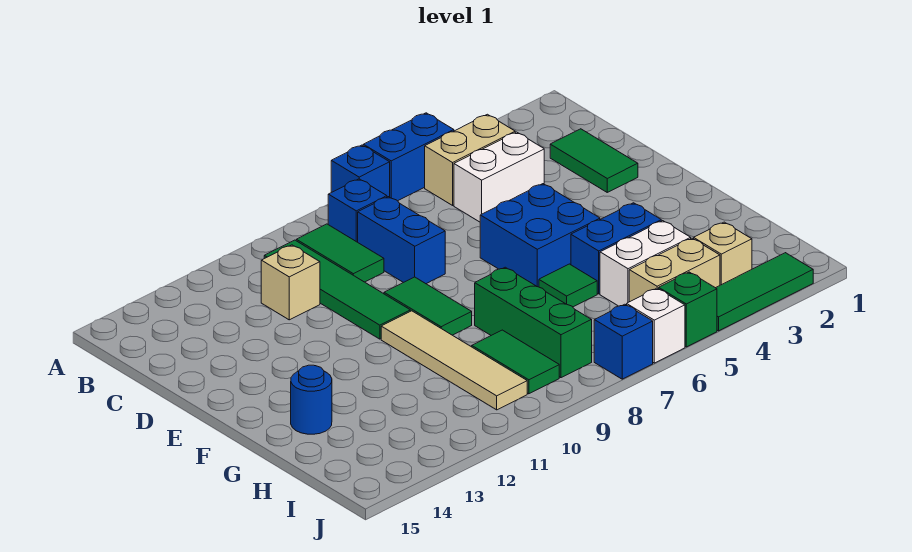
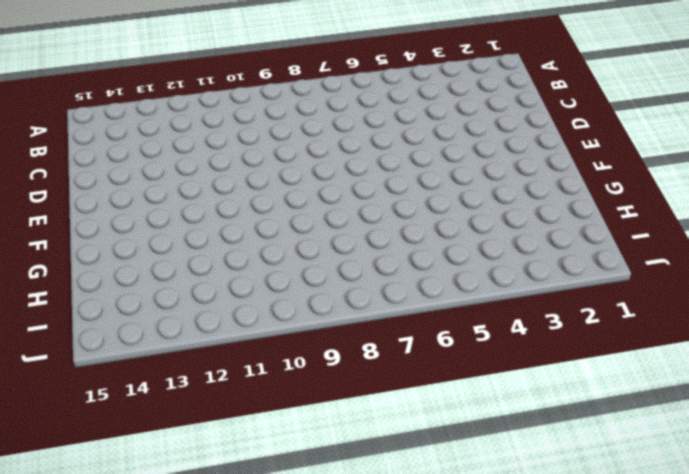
none -> blue brick A5:A6 level 1
none -> blue brick A7 level 1
none -> tan brick B4:B5 level 1

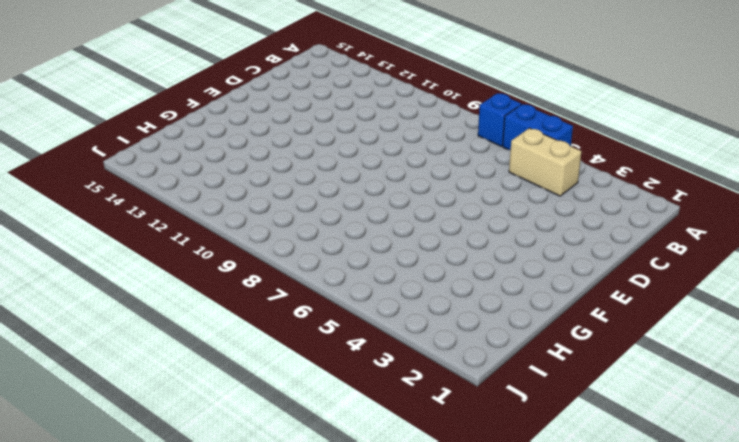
none -> blue brick B8 level 1
none -> green tile B9:C9 level 1
none -> green tile B10:E10 level 1

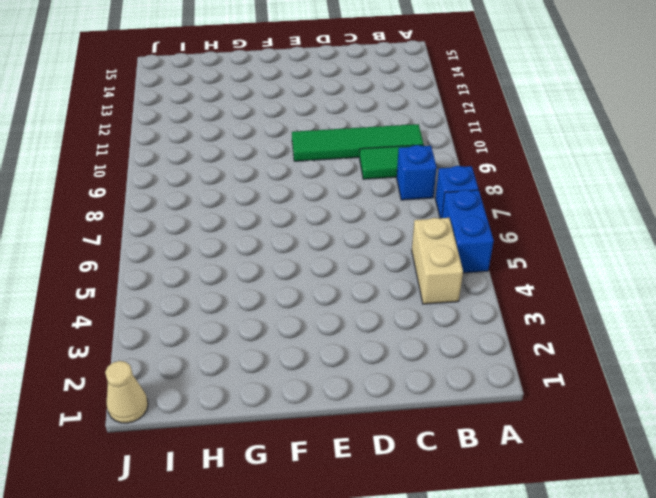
tan cone J1 level 1 -> none
none -> green tile C2:D2 level 1
none -> white brick C4:C5 level 1
none -> blue brick C8:D8 level 1

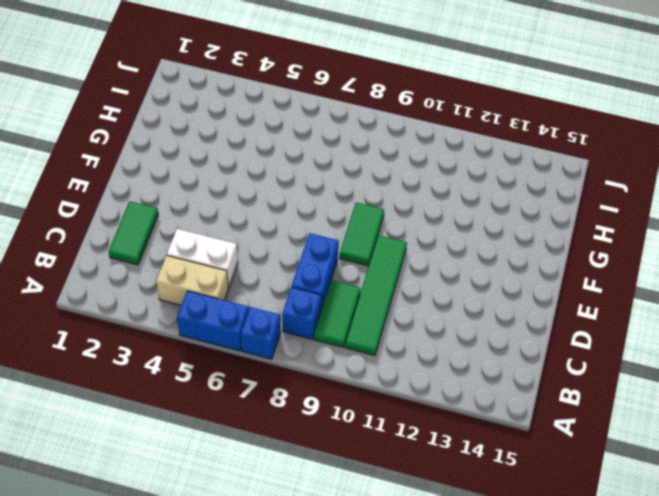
none -> tan brick C11 level 1
none -> blue brick E5:F6 level 1
none -> tan tile F10:I10 level 1

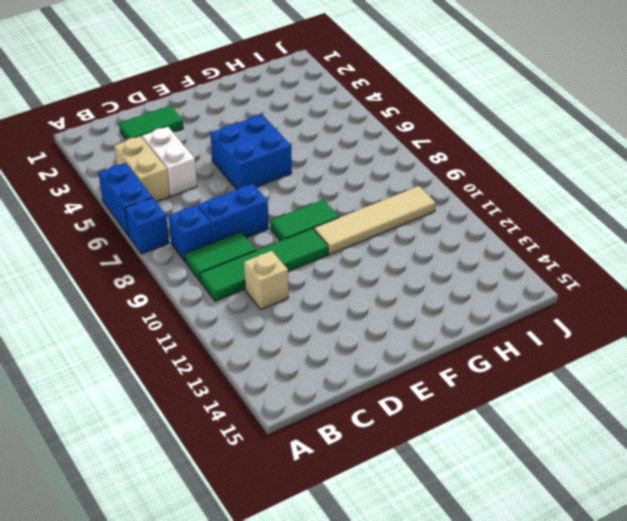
none -> blue brick G4:G5 level 1
none -> green tile G6 level 1
none -> green brick G8:I8 level 1

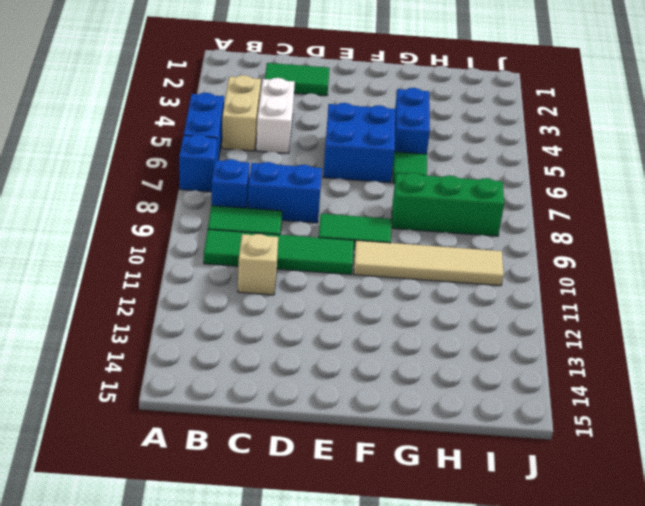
none -> blue round brick G14 level 1
none -> white brick H4:H5 level 1
none -> green tile H9:I9 level 1

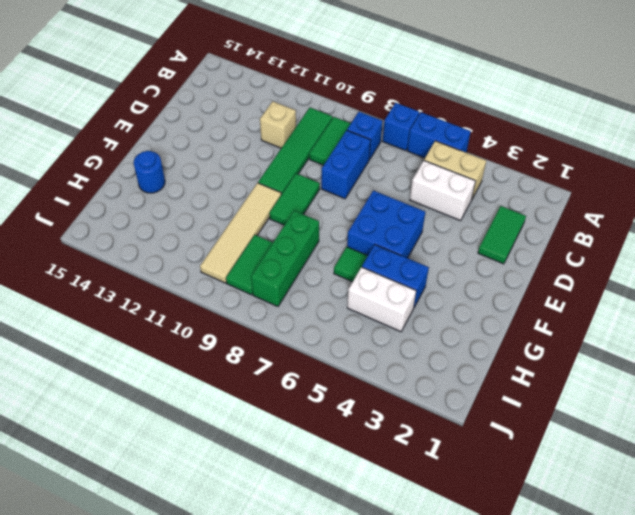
none -> tan brick I3 level 1
none -> tan brick I4:I5 level 1
none -> green tile J2:J4 level 1

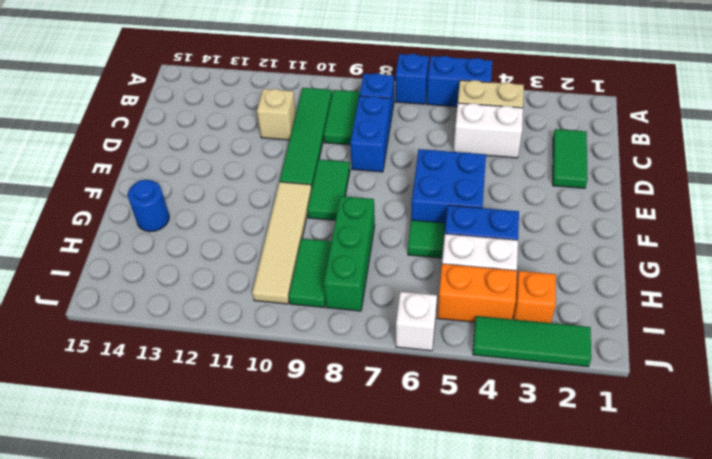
orange brick I3 level 1 -> tan brick I3 level 1
orange brick I4:I5 level 1 -> tan brick I4:I5 level 1
none -> green brick J5 level 1
none -> blue brick J7 level 1

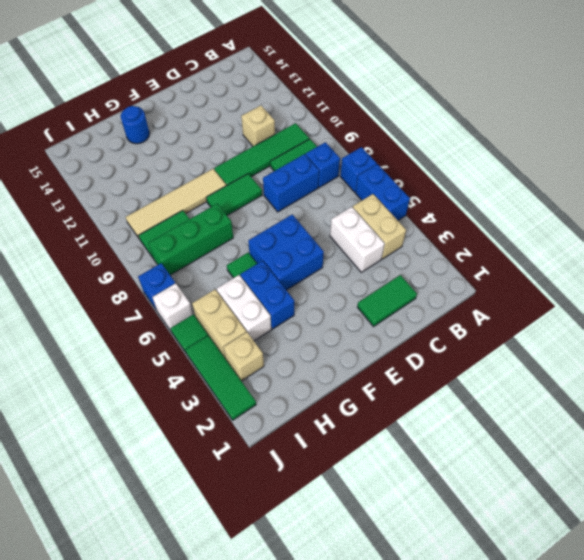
green tile J5 level 1 -> green brick J5 level 1

